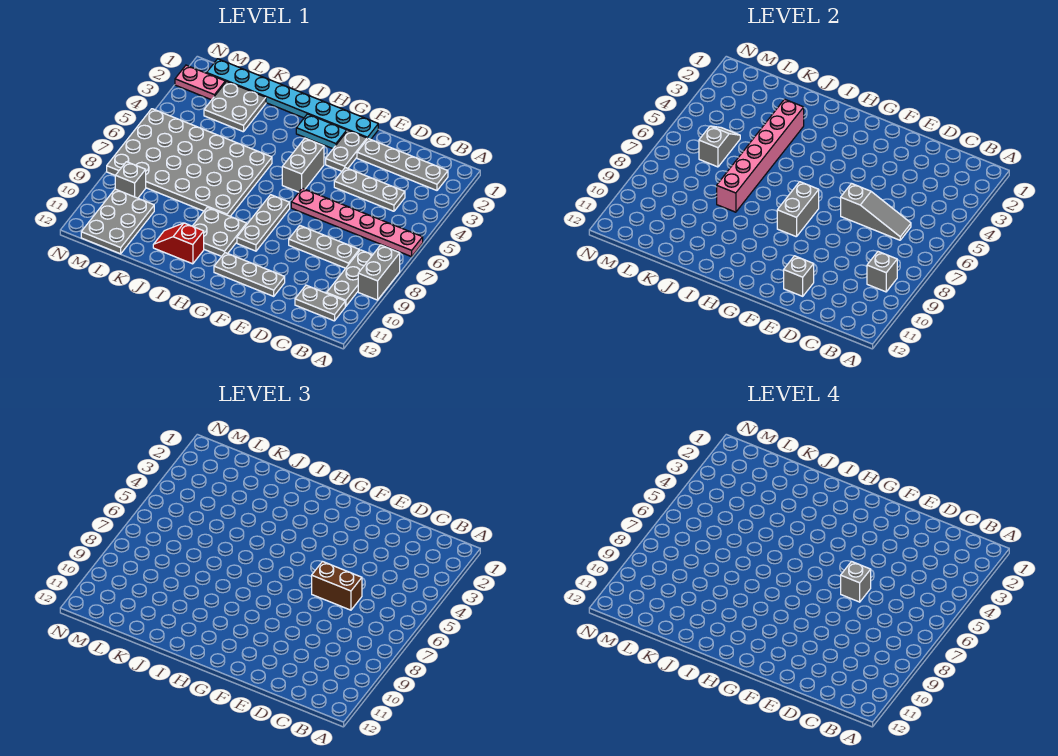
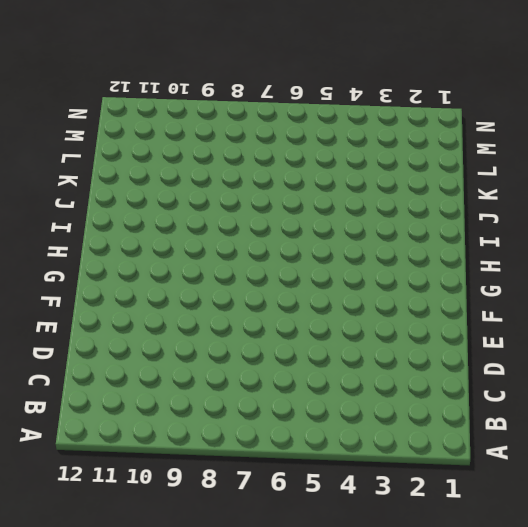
none -> pink plate A6:F6 level 1
none -> grey brick A8:A9 level 1
none -> grey plate B2:E2 level 1

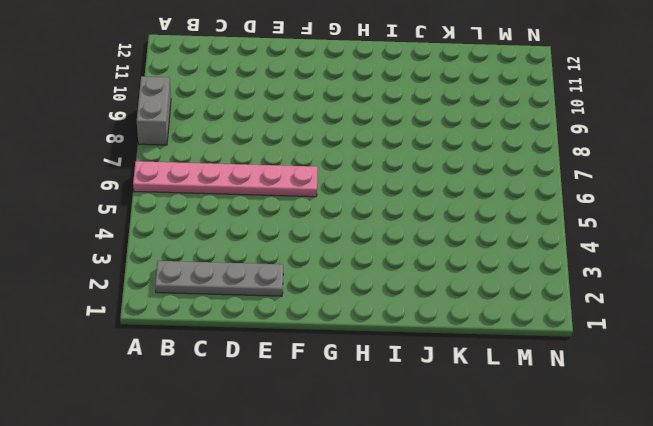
none -> grey plate B8:B10 level 1
none -> grey plate B11:C11 level 1
none -> grey plate C4:E4 level 1

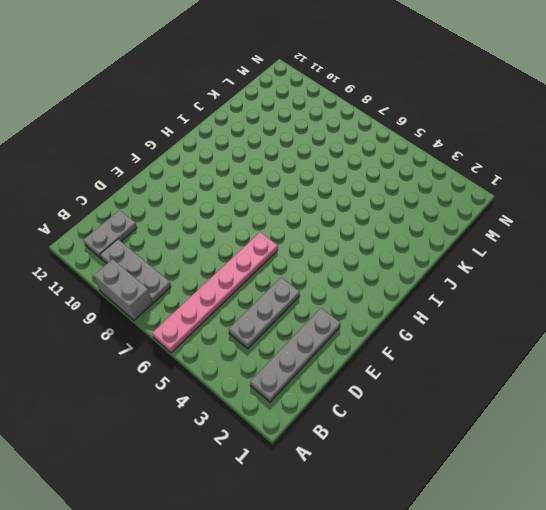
none -> grey plate C8:E8 level 1
none -> grey plate E11:G11 level 1
none -> cyan plate F1:M1 level 1

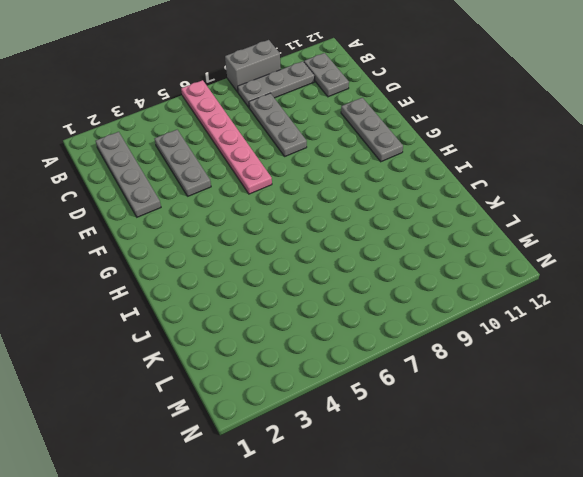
none -> cyan plate F1:M1 level 1
none -> grey plate F2:F3 level 1
none -> cyan plate G2:H2 level 1

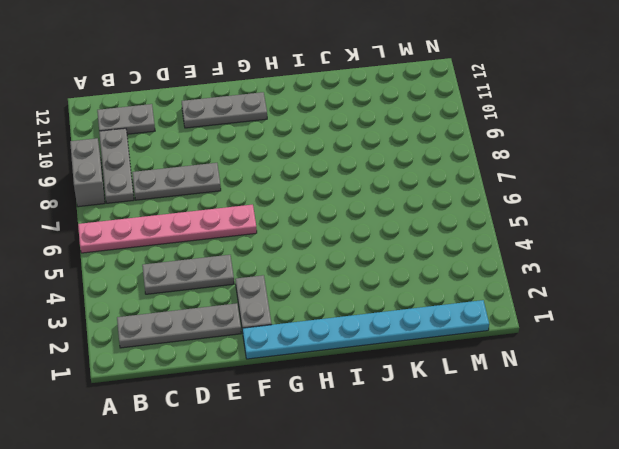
none -> cyan plate G2:H2 level 1
none -> grey brick G4:G5 level 1
none -> grey plate G7:G9 level 1

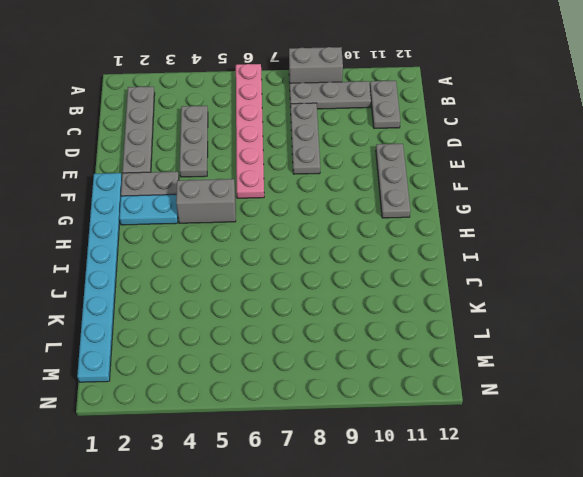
cyan plate G2:G3 level 1 -> cyan plate G2:H2 level 1
none -> grey plate G7:G9 level 1
none -> grey plate H9:I10 level 1
none -> grey plate I5:N8 level 1

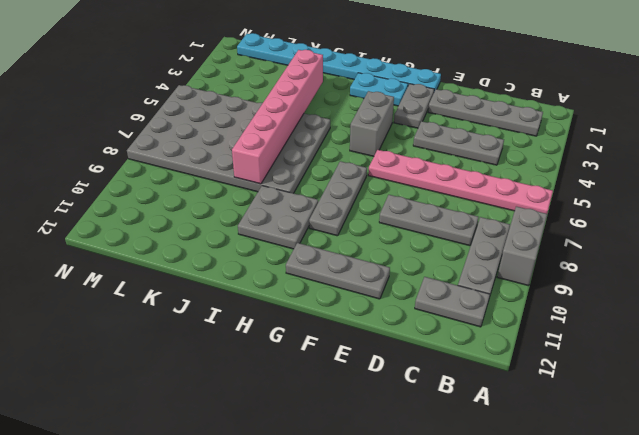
none -> red slope I11:J11 level 1 top I
none -> grey plate K2:L3 level 1
none -> grey plate L10:M12 level 1

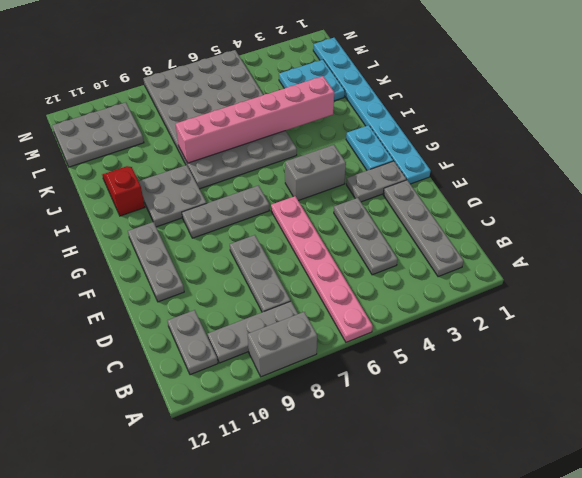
cyan plate K2:L3 level 1 -> grey plate K2:L3 level 1
none -> pink plate M2:N2 level 1
none -> grey brick M9 level 1
none -> grey brick B9 level 2

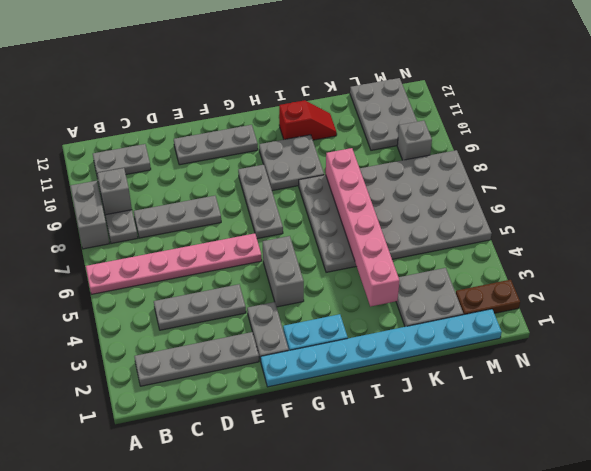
brown plate M2:N2 level 1 -> pink plate M2:N2 level 1
none -> grey slope C6:E6 level 2 top E
none -> grey brick E11 level 2
none -> grey brick G7:G8 level 2

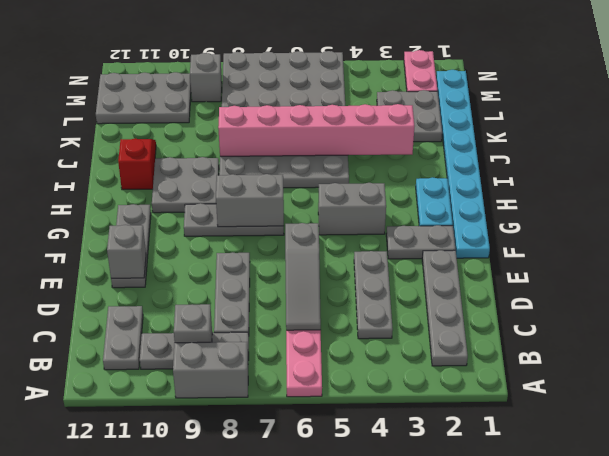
none -> grey slope L5:L6 level 2 top 6
none -> brown brick D6:E6 level 3
none -> grey brick E6 level 4

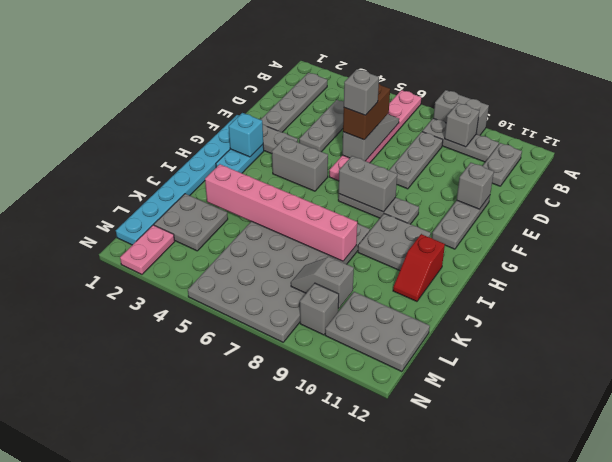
cyan brick G2 level 2 -> none
grey slope L8:L9 level 2 top 9 -> grey slope L5:L6 level 2 top 6

